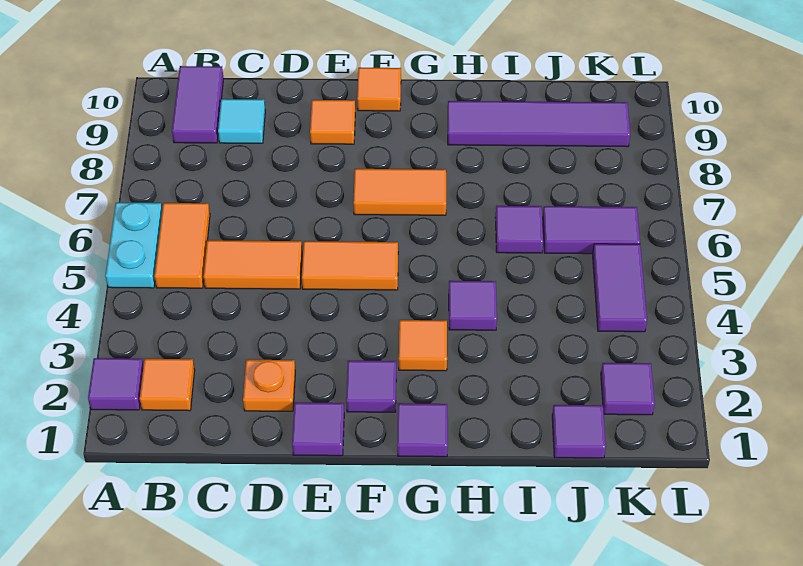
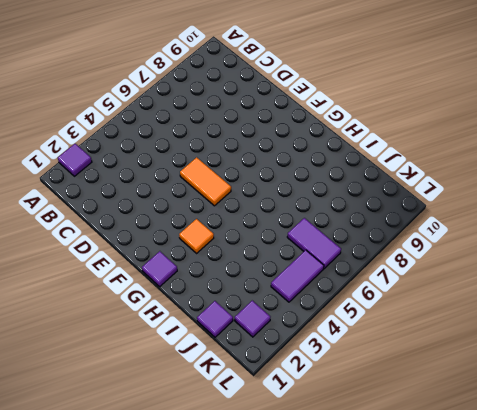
none -> cyan plate A5:A6 level 1
none -> orange tile B2 level 1
none -> orange tile B5:B6 level 1

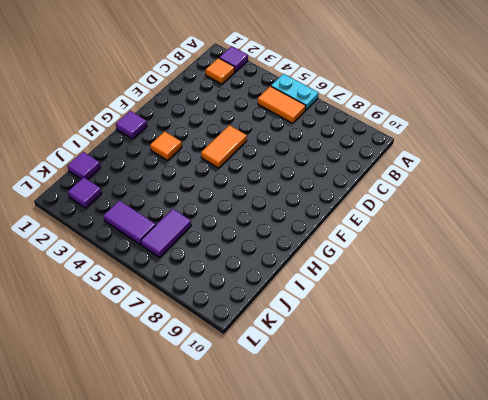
none -> purple tile B9:B10 level 1
none -> orange tile C5:D5 level 1
none -> cyan tile C9 level 1

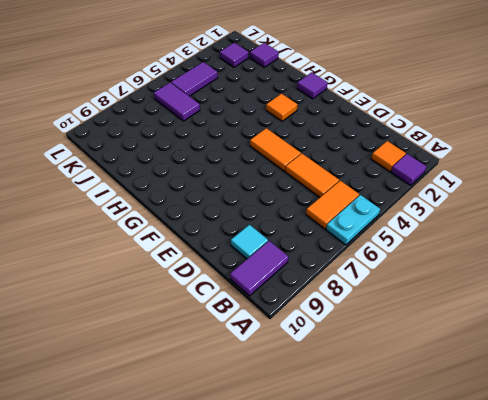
none -> orange plate D2 level 1
none -> purple tile E1 level 1
none -> orange tile E9 level 1

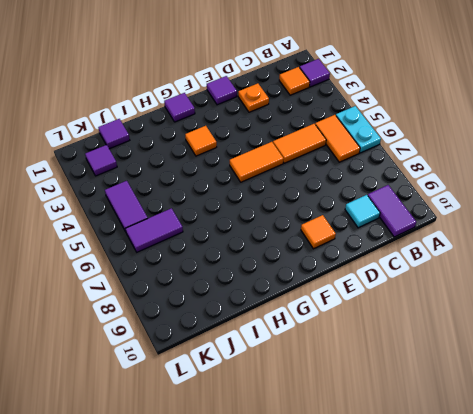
none -> purple tile F2 level 1
none -> orange tile F7:G7 level 1
none -> orange tile F10 level 1

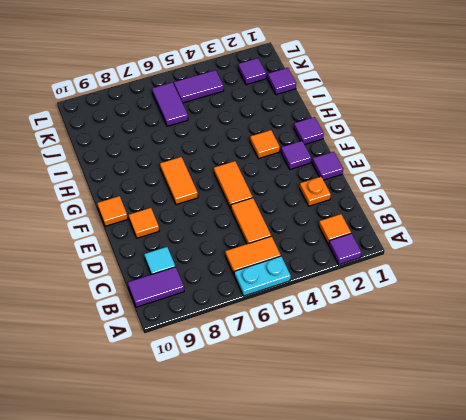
none -> purple tile H4 level 1
none -> purple tile H9:K9 level 1
none -> purple tile I6 level 1

